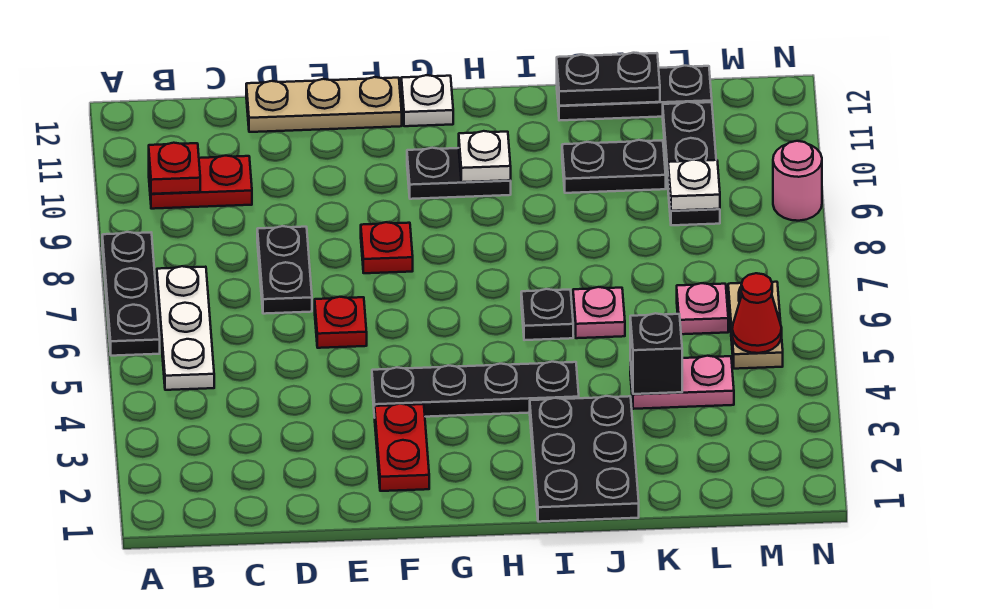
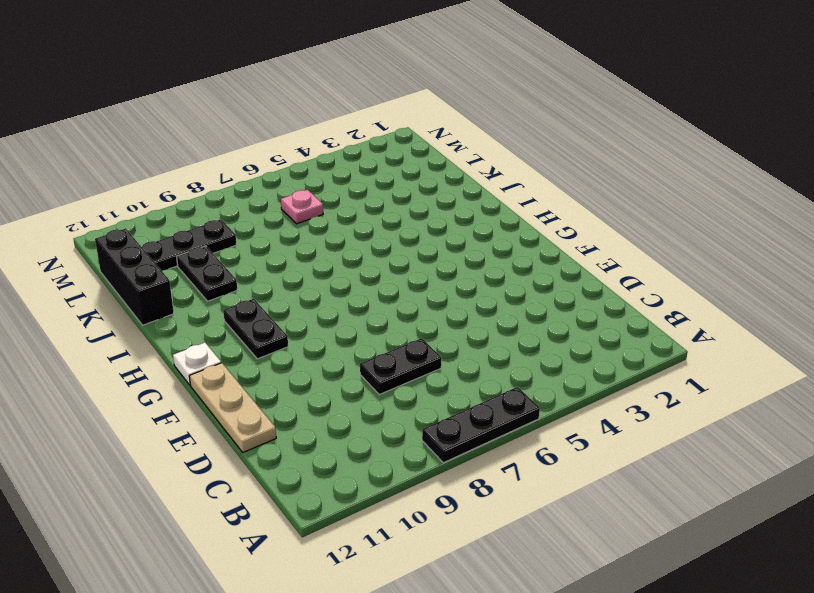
black brick J12:L12 level 1 -> black plate J12:L12 level 1
none -> white plate B5:B7 level 1
none -> red plate B10:C10 level 1
none -> red plate E6 level 1

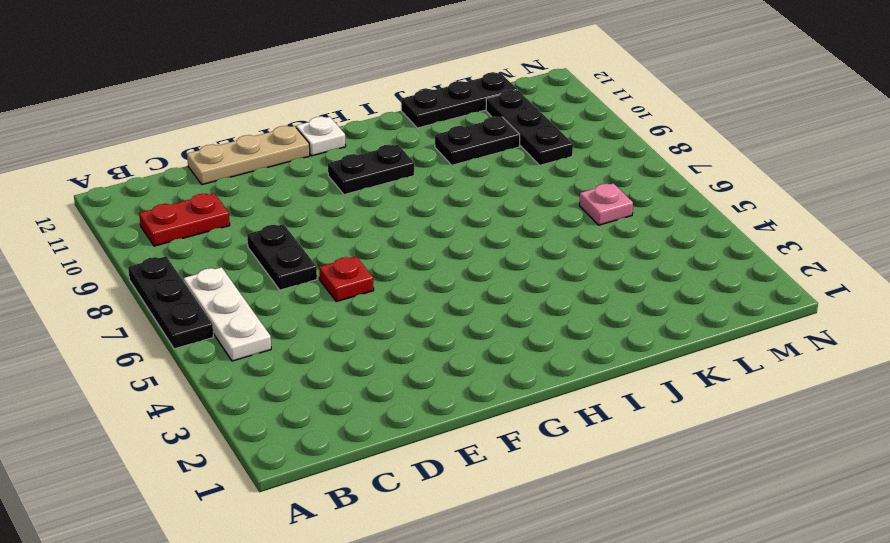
none -> red plate F2:F3 level 1
none -> black plate F4:I4 level 1
none -> red plate F8 level 1

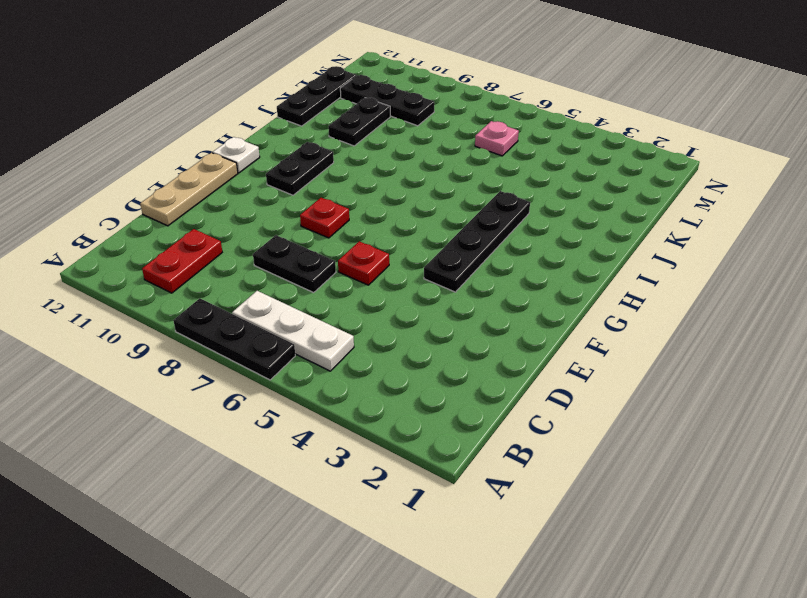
none -> red plate F2:F3 level 1
none -> black plate I1:J3 level 1
none -> black plate I6 level 1

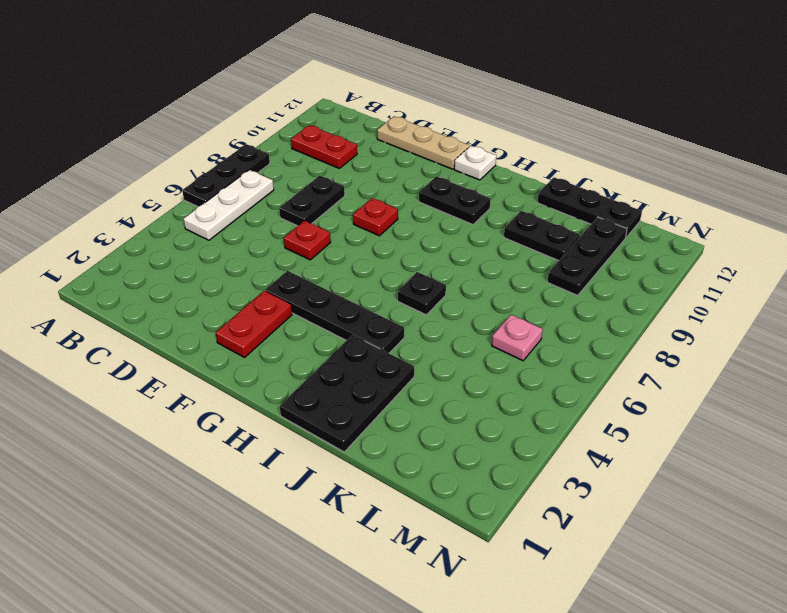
none -> pink plate J6 level 1
none -> pink plate K4:L4 level 1
none -> tan plate M5:M6 level 1

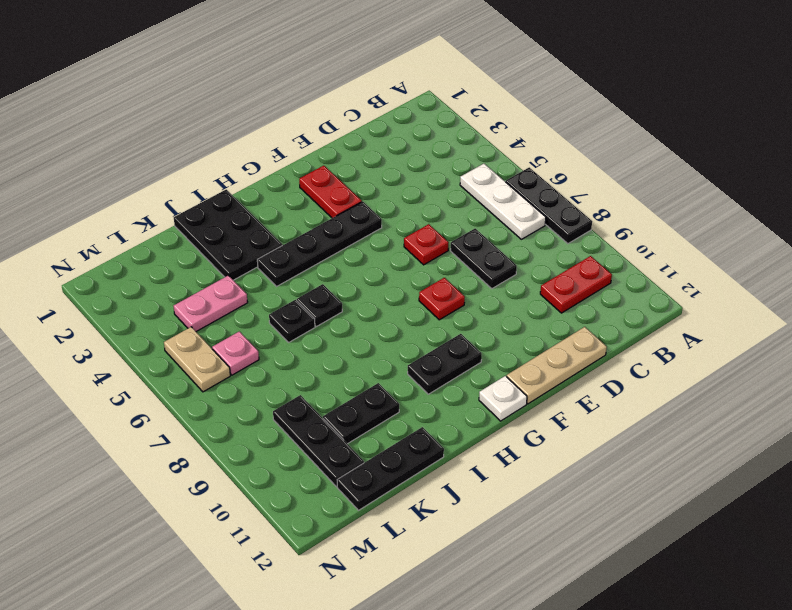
black plate J6 level 1 -> pink plate J6 level 1
none -> pink round brick N9 level 1
none -> red plate B10 level 2
none -> white plate H10 level 2

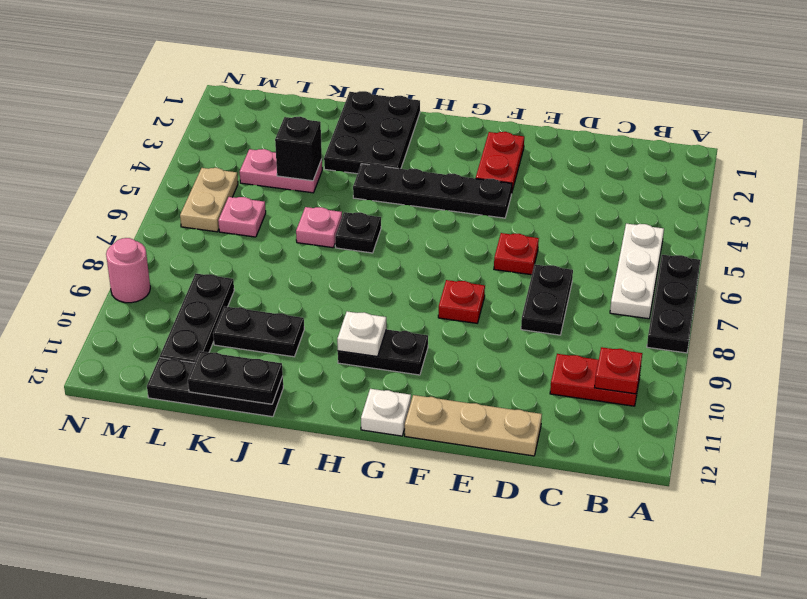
none -> white plate L9 level 2
none -> red cone M5 level 2

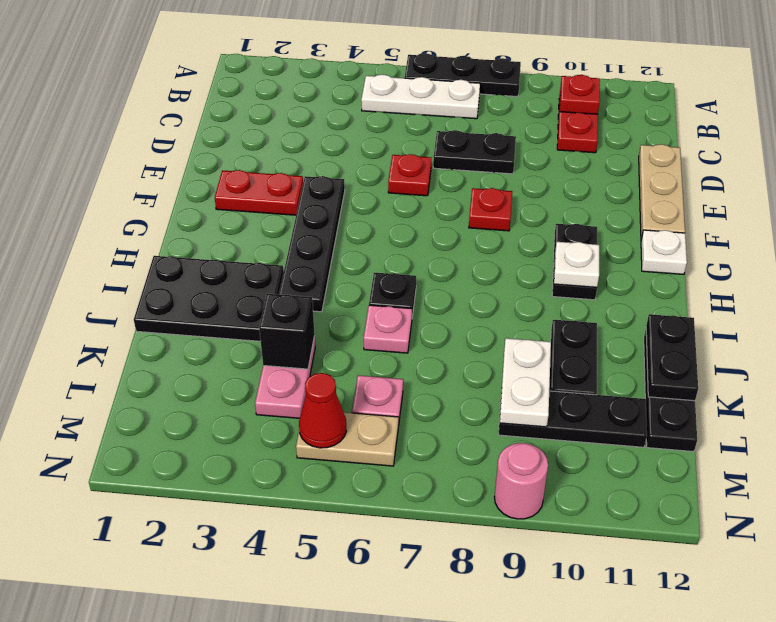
white plate K9:L9 level 2 -> white plate L9 level 2

